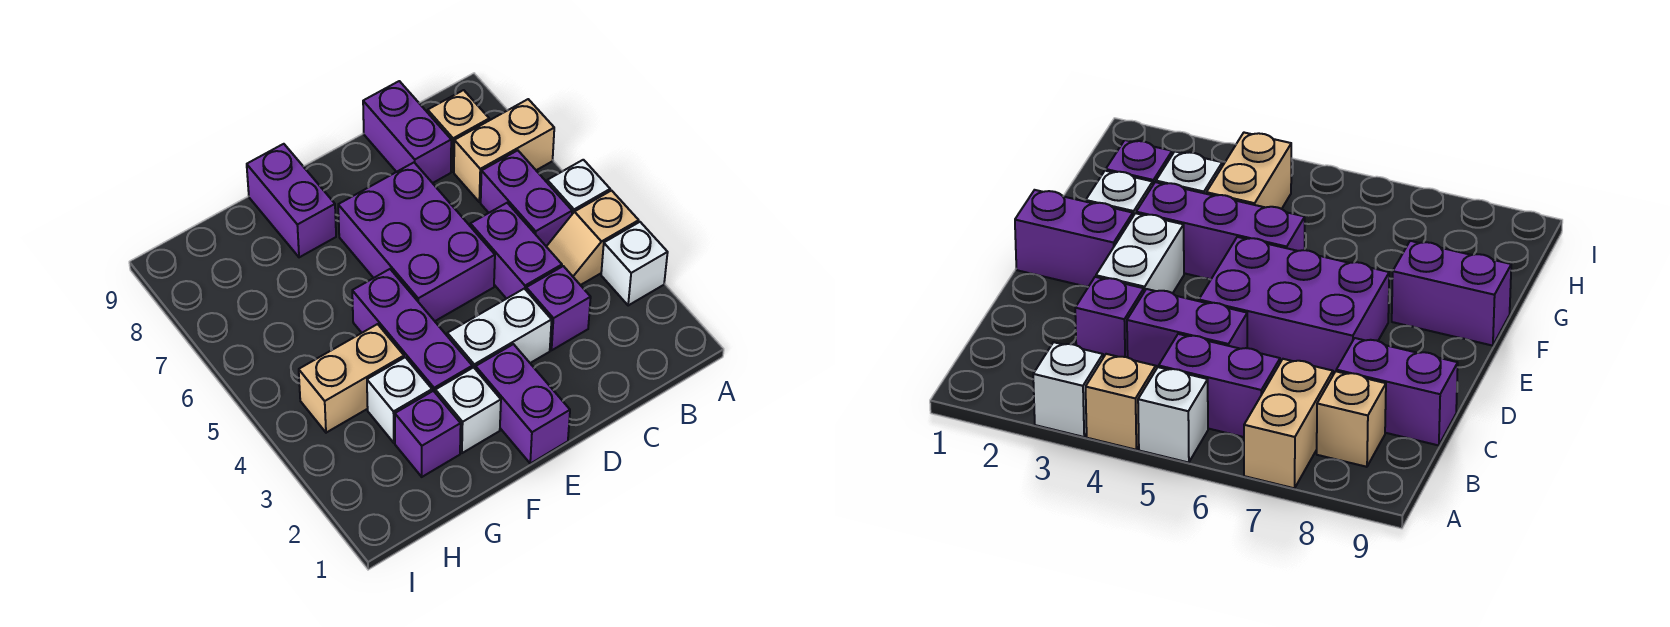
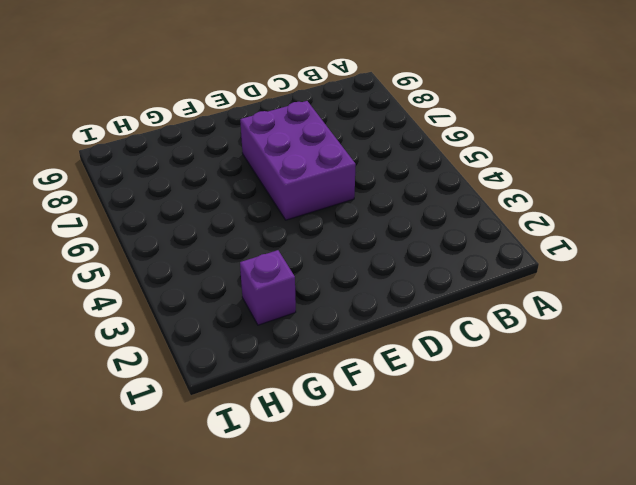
none -> white brick A3 level 1
none -> tan slope A4:B4 level 1 top A
none -> white brick A5 level 1

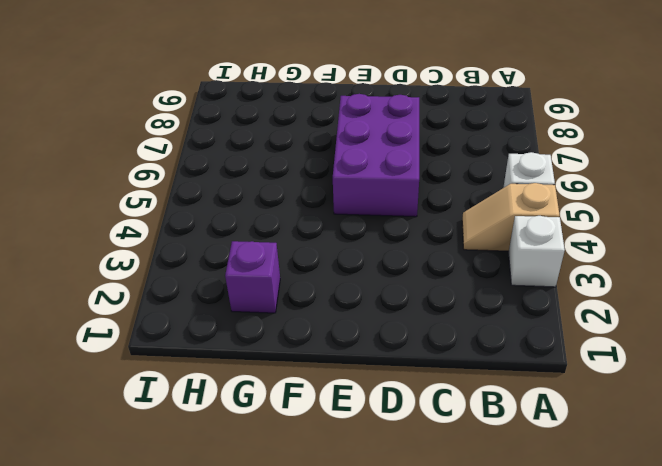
none -> tan brick A7:B7 level 1
none -> purple brick B5:B6 level 1
none -> tan brick B8 level 1

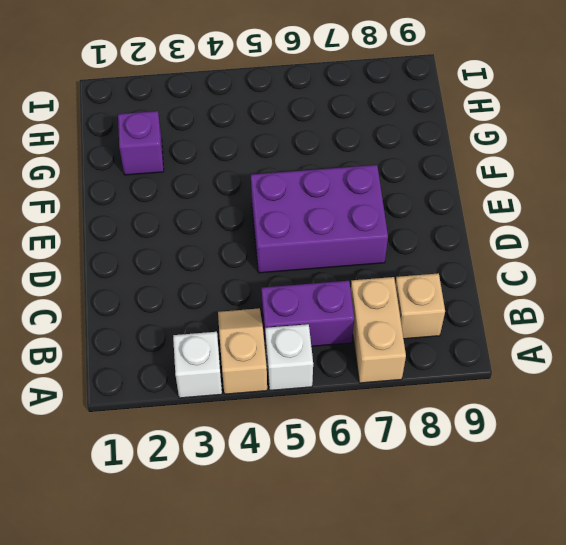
none -> purple brick C3 level 1
none -> purple brick C4:C5 level 1
none -> purple brick C8:C9 level 1

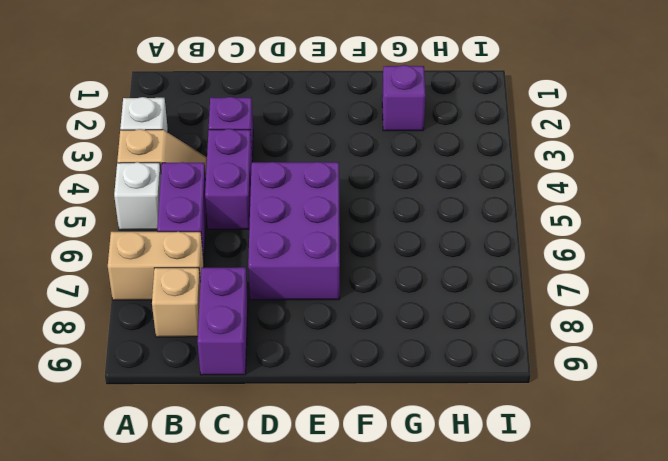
none -> white brick D3:E3 level 1
none -> purple brick E1:E2 level 1
none -> white brick F2 level 1

